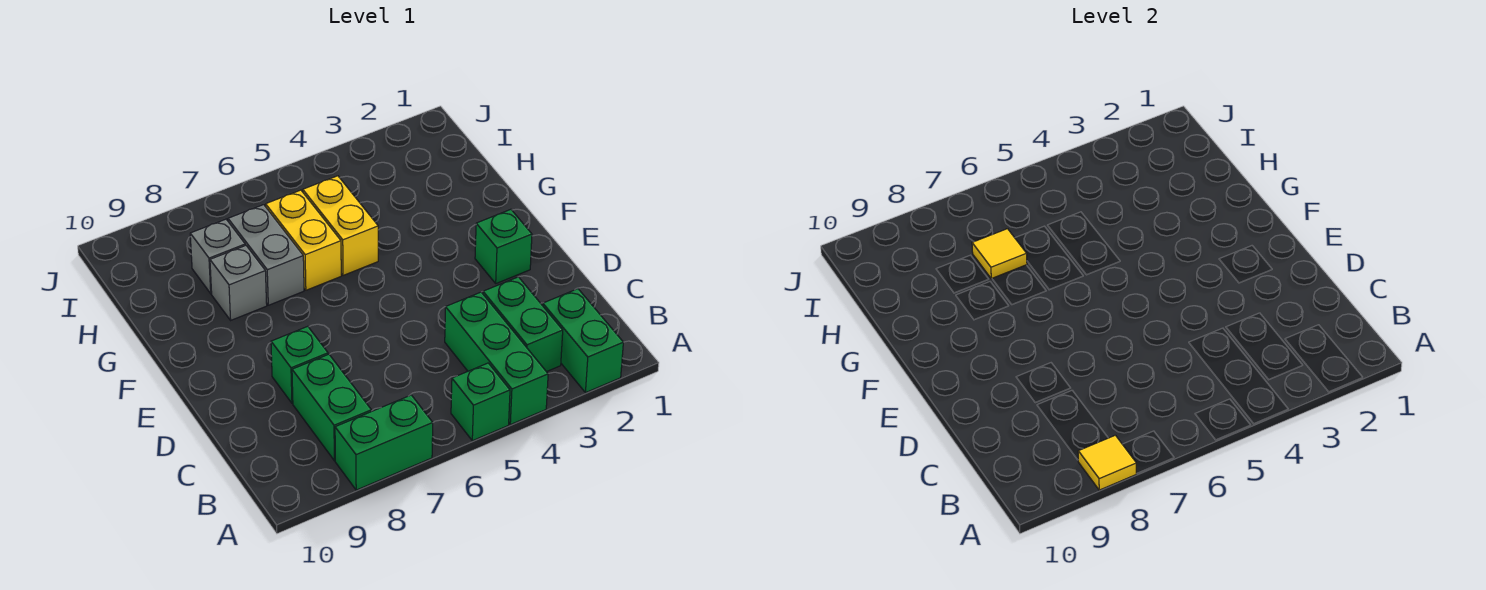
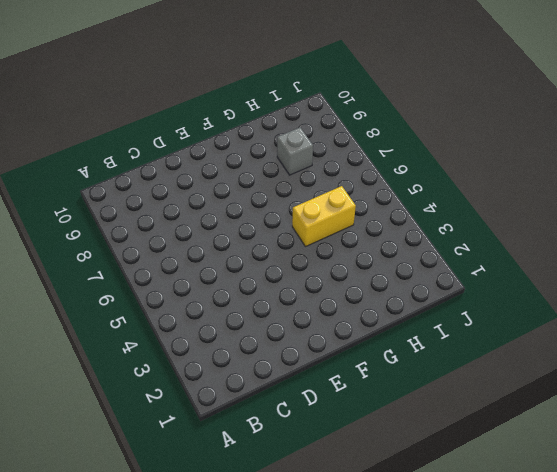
none -> green brick A2:B2 level 1
none -> green brick A4:C4 level 1
none -> green brick A5 level 1

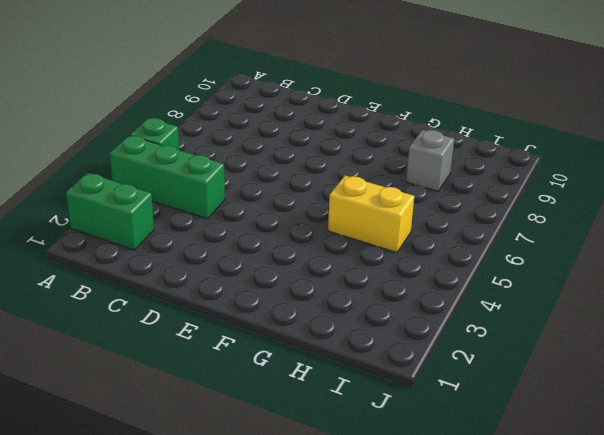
none -> green brick A7:A8 level 1
none -> green brick B3:C3 level 1
none -> green brick B8:C8 level 1

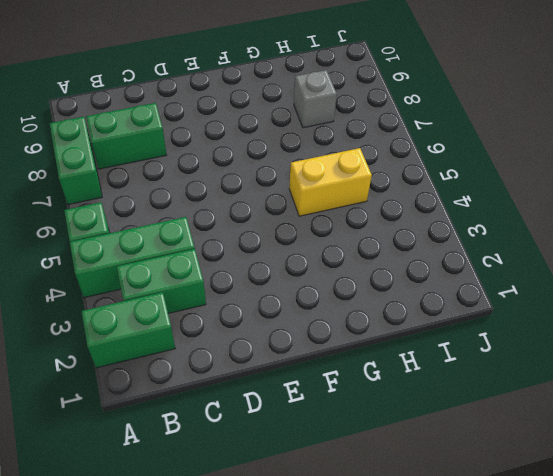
none -> green brick D8 level 1
none -> green brick E2 level 1
none -> yellow brick G6:H6 level 1

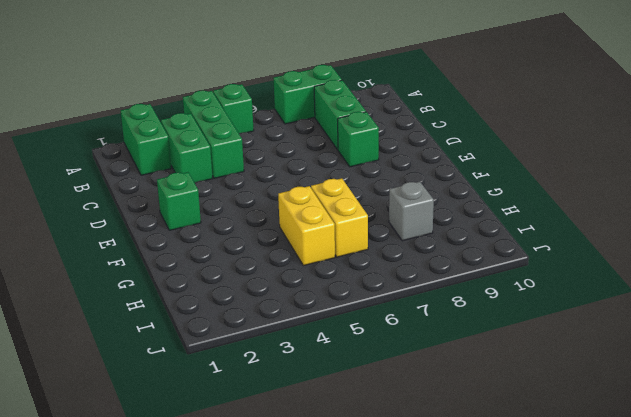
none -> grey brick G7:H7 level 1
none -> grey brick G8 level 1
none -> yellow tile A8 level 2

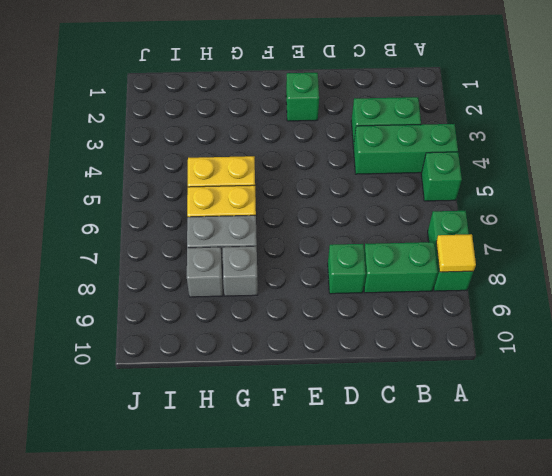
none -> green brick A2:B2 level 1
none -> yellow tile H7 level 2

